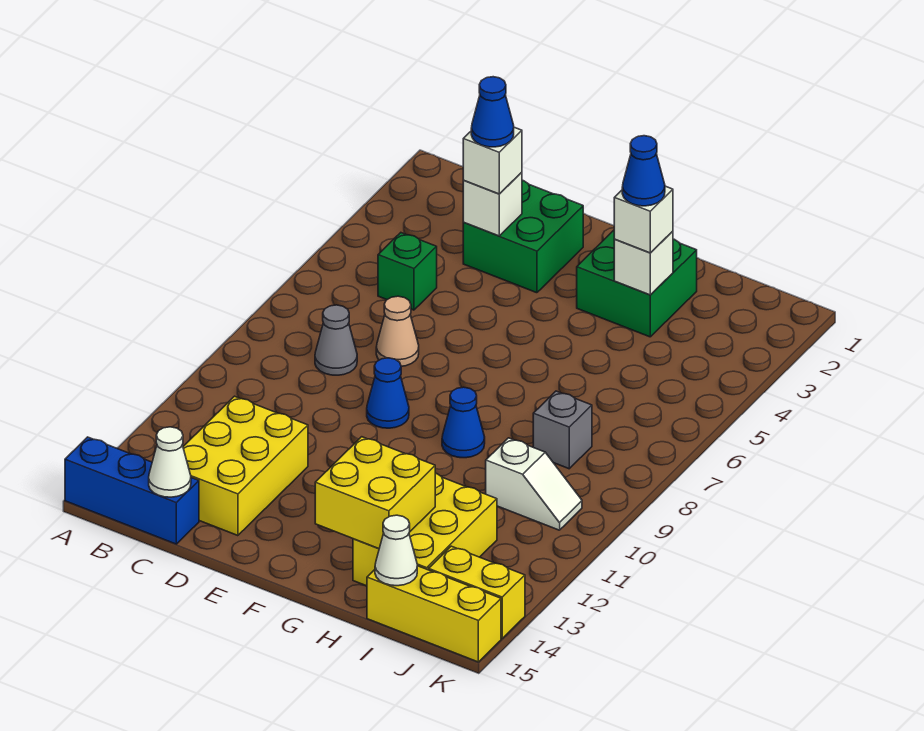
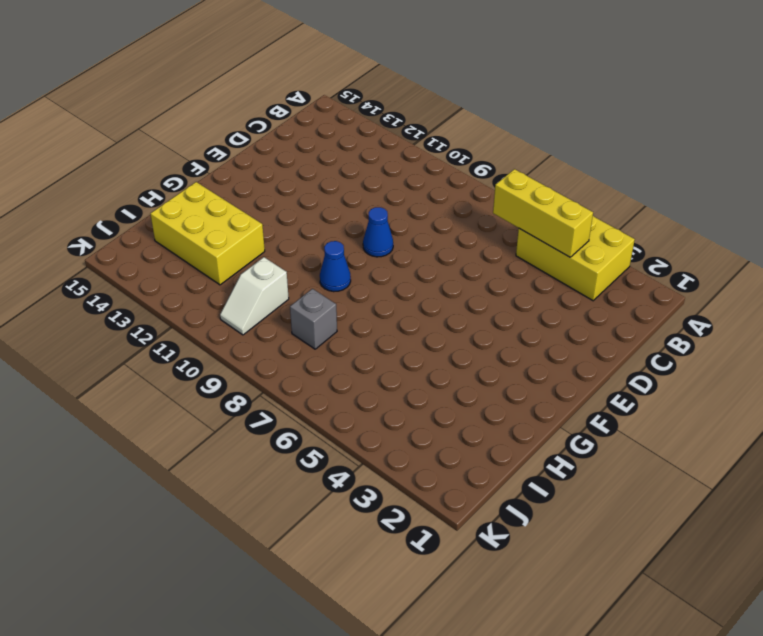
yellow brick A3:B5 level 1 -> yellow brick C12:D14 level 1
yellow brick B4:B6 level 2 -> yellow brick I15:K15 level 1
none -> blue brick A15:C15 level 1
none -> green brick C5 level 1
none -> grey cone C8 level 1

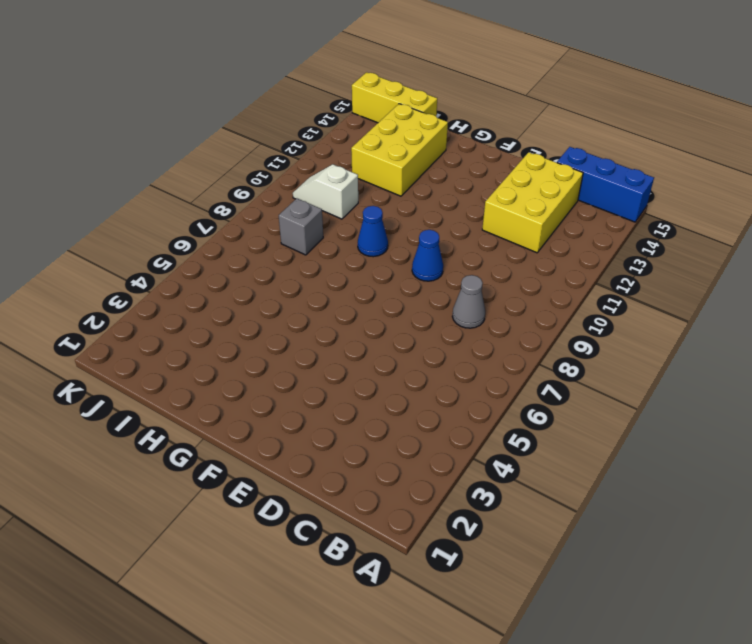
none -> green brick C5 level 1
none -> green brick D2:E3 level 1
none -> tan cone D7 level 1

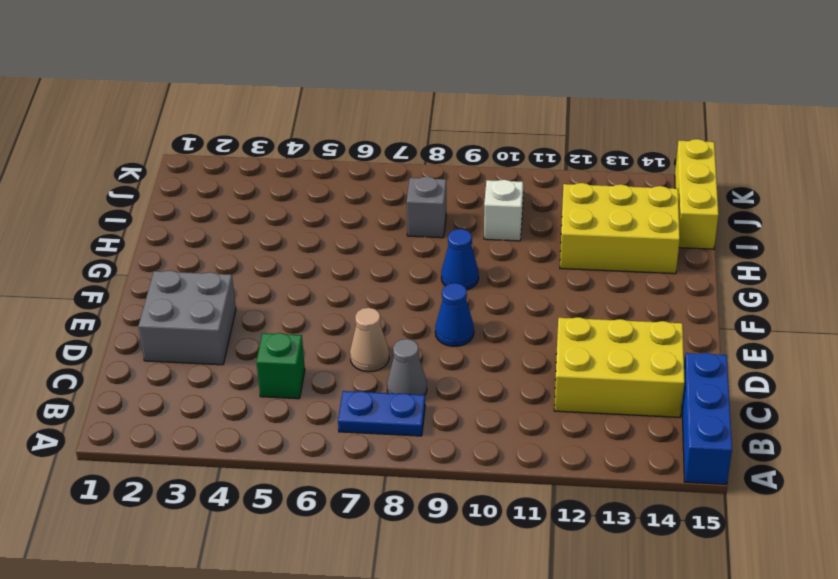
blue plate B7:B8 level 1 -> none
grey brick D2:E3 level 1 -> green brick D2:E3 level 1
none -> green brick G2:H3 level 1
none -> yellow brick J14:K14 level 1
none -> white cone C15 level 2

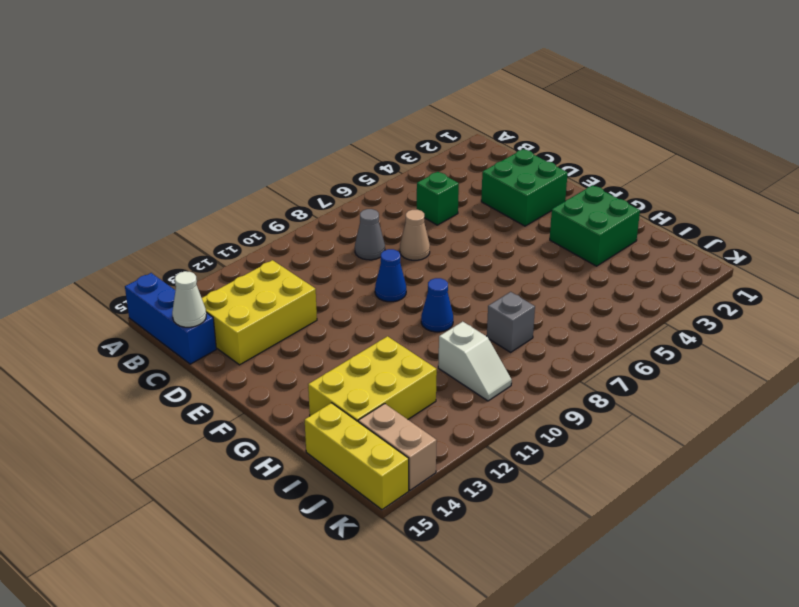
tan brick J14:K14 level 1 -> yellow brick J14:K14 level 1
none -> white brick D3 level 2
none -> yellow brick G13:H14 level 2
none -> white brick H3 level 2

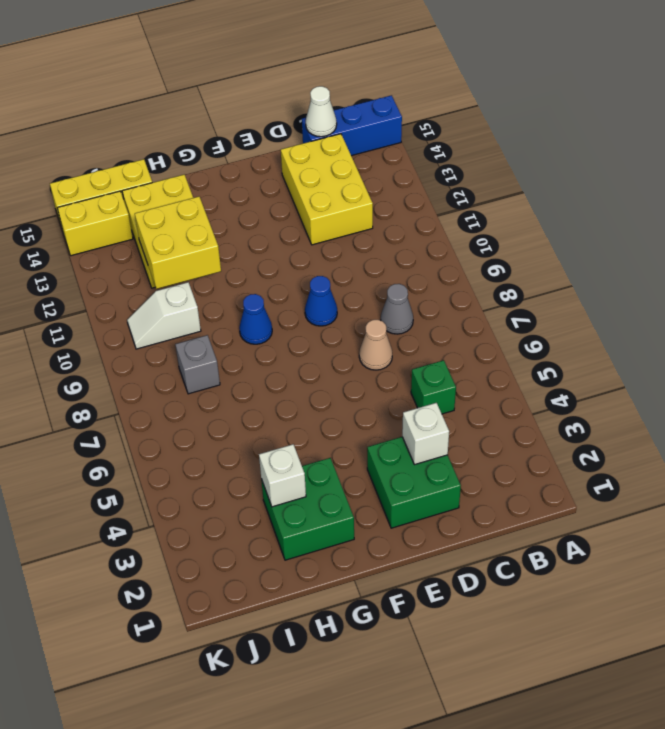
yellow brick H11:I12 level 2 -> yellow brick G13:H14 level 2
none -> white cone I15 level 2
none -> white brick D3 level 3
none -> white brick H3 level 3

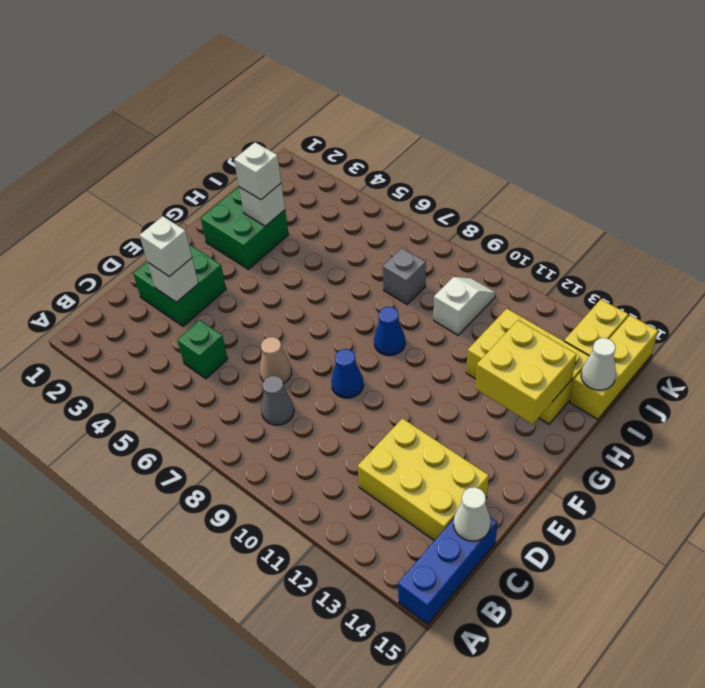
none -> blue cone D3 level 4
none -> blue cone H3 level 4

